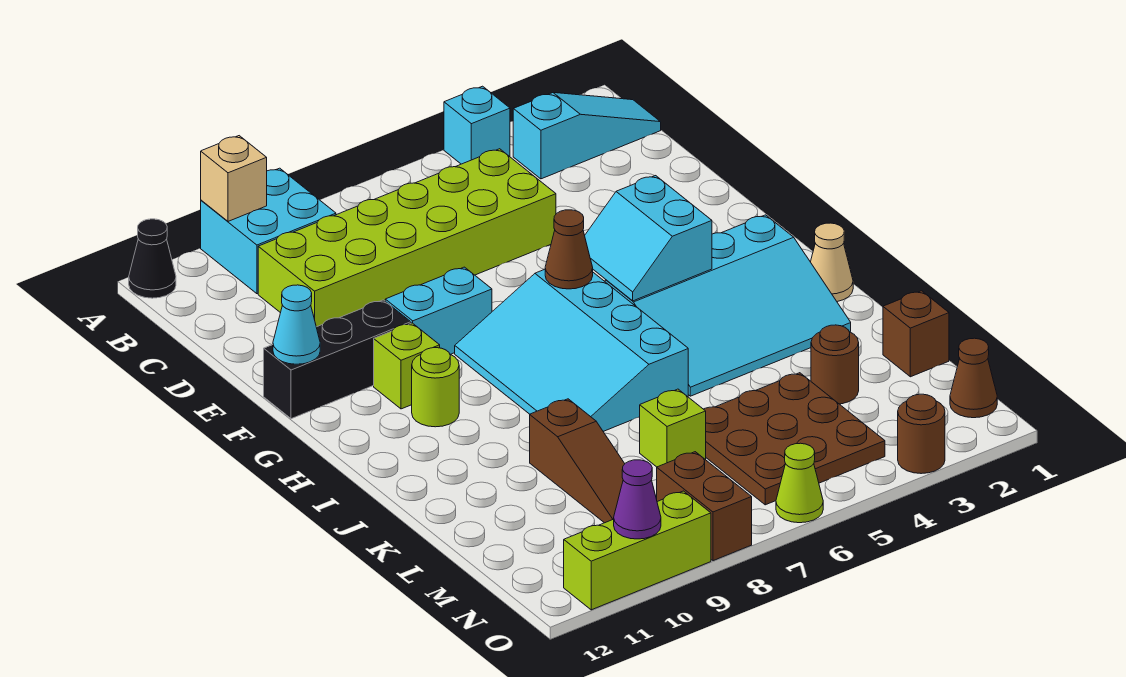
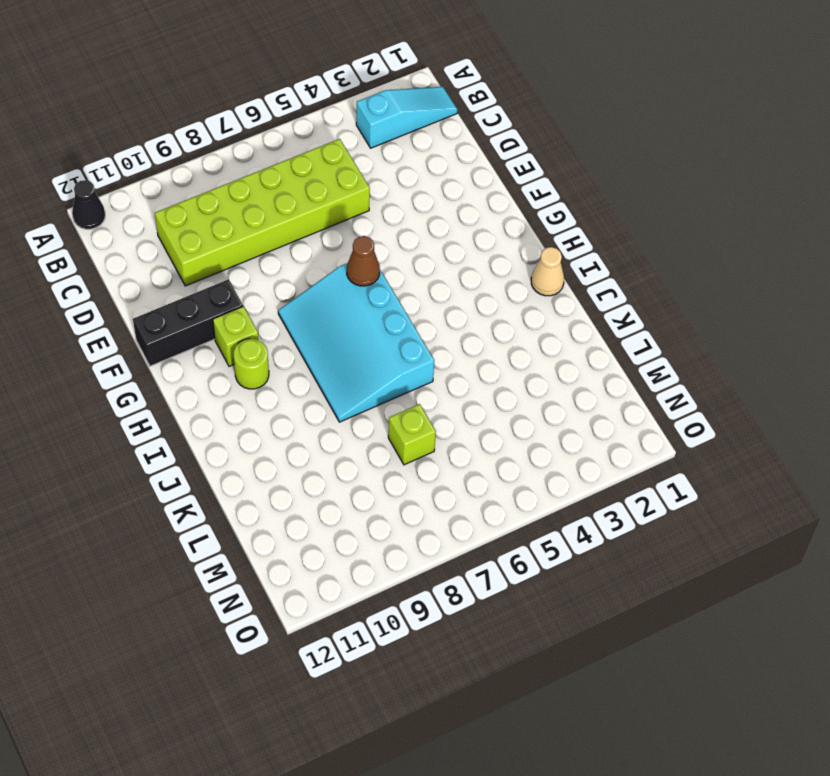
none -> cyan brick A4 level 1
none -> cyan brick A9:B10 level 1
none -> cyan brick F8:F9 level 1

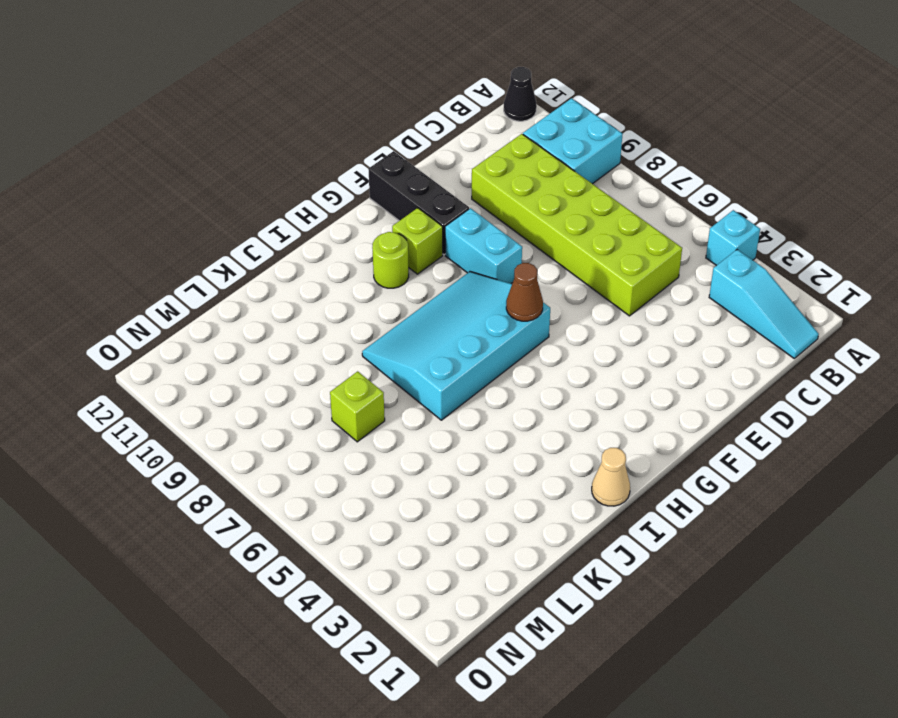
none -> cyan slope H2:J5 level 1 top H
none -> brown slope K9:M9 level 1 top K
none -> brown brick L1 level 1

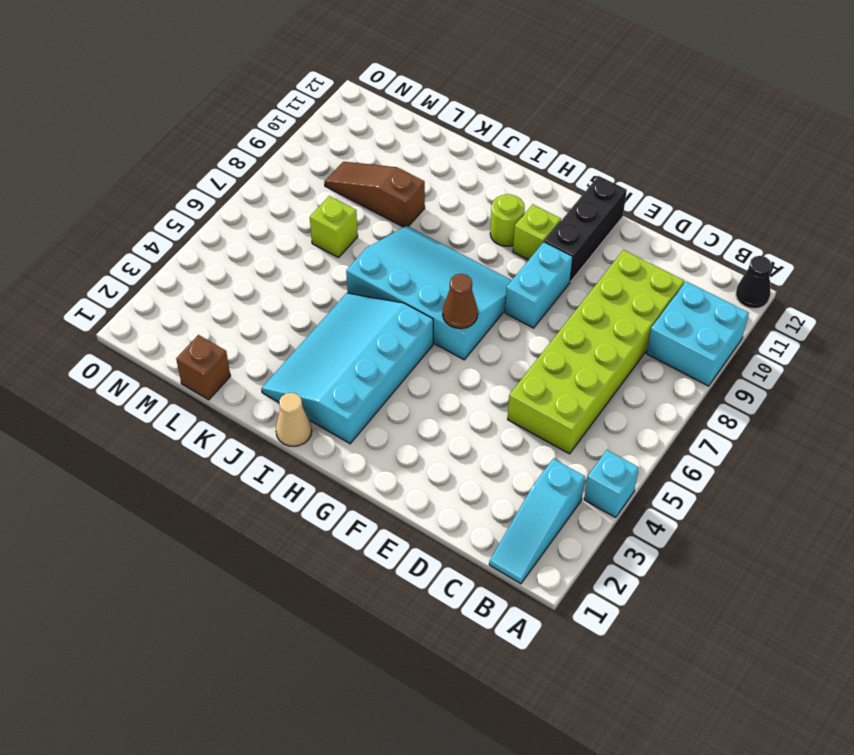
none -> brown round brick L3 level 1
none -> brown plate L4:N6 level 1
none -> brown cone N1 level 1

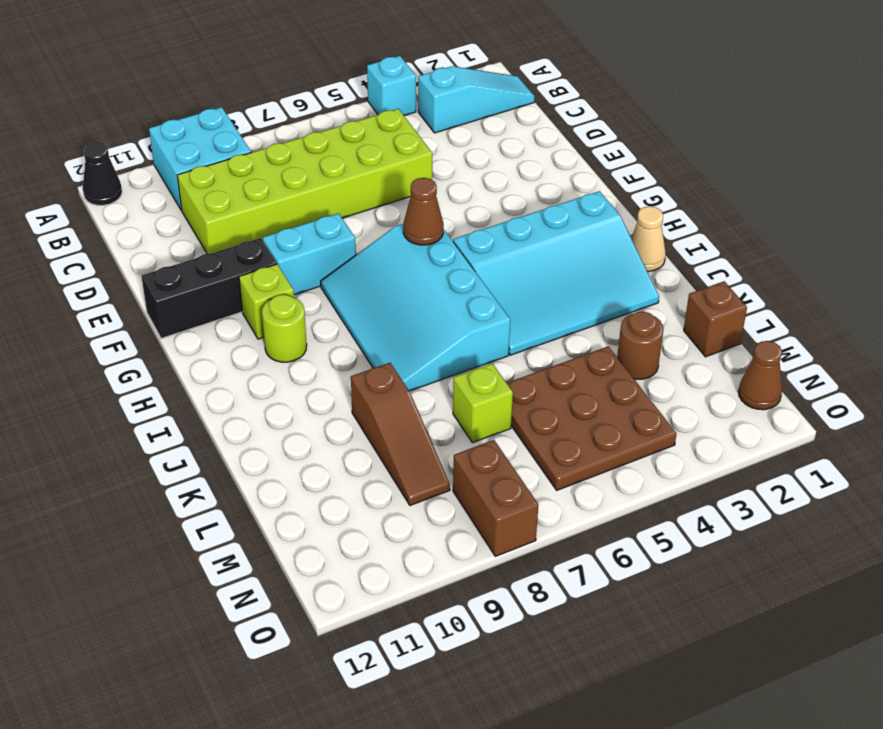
none -> brown round brick O3 level 1
none -> lime cone O6 level 1
none -> lime brick O9:O11 level 1

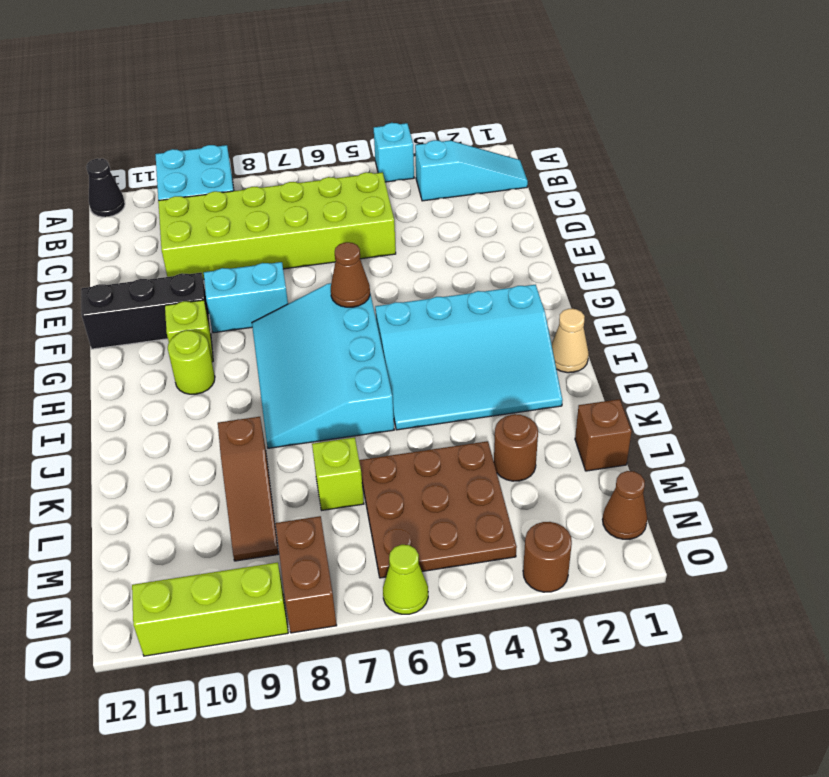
none -> tan brick A10 level 2
none -> cyan cone F12 level 2
none -> cyan slope G4:H5 level 2 top 4

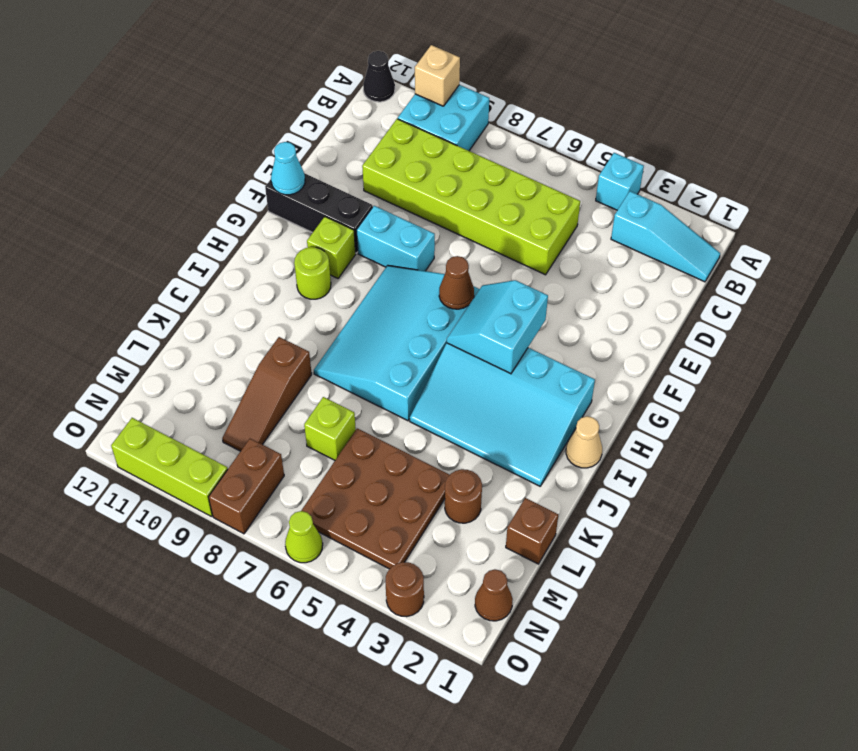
none -> purple cone O10 level 2

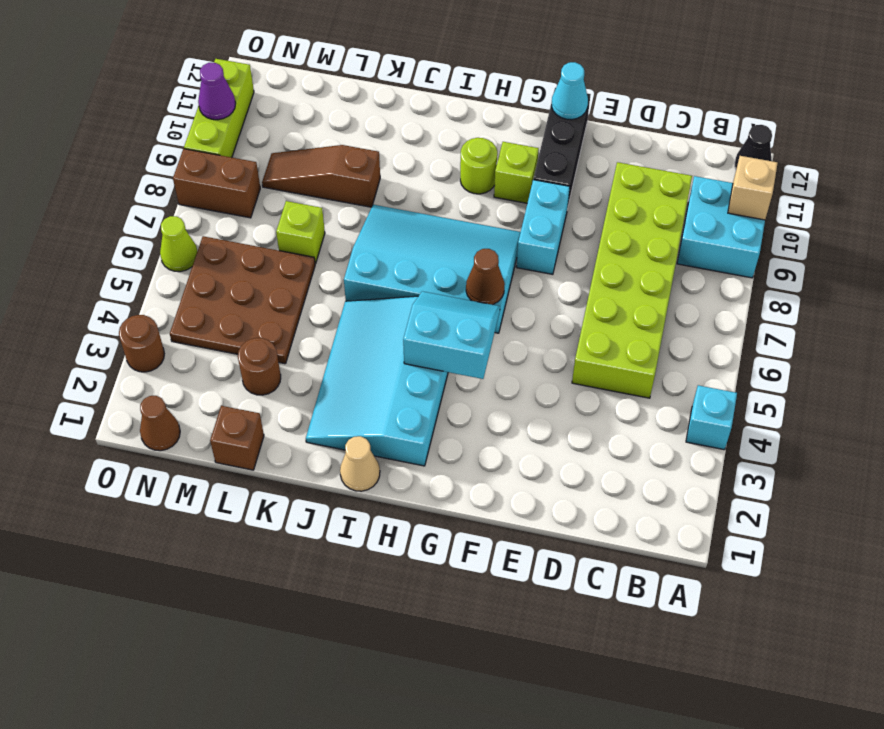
none -> cyan slope B1:B3 level 1 top 3

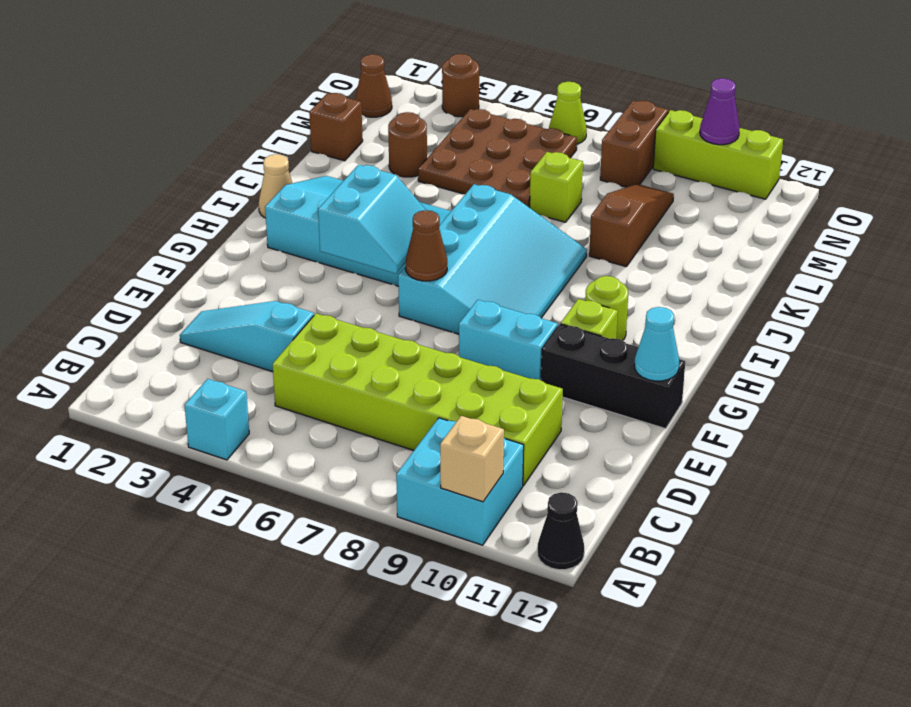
cyan slope D2:D4 level 1 top 4 -> cyan slope B1:B3 level 1 top 3

